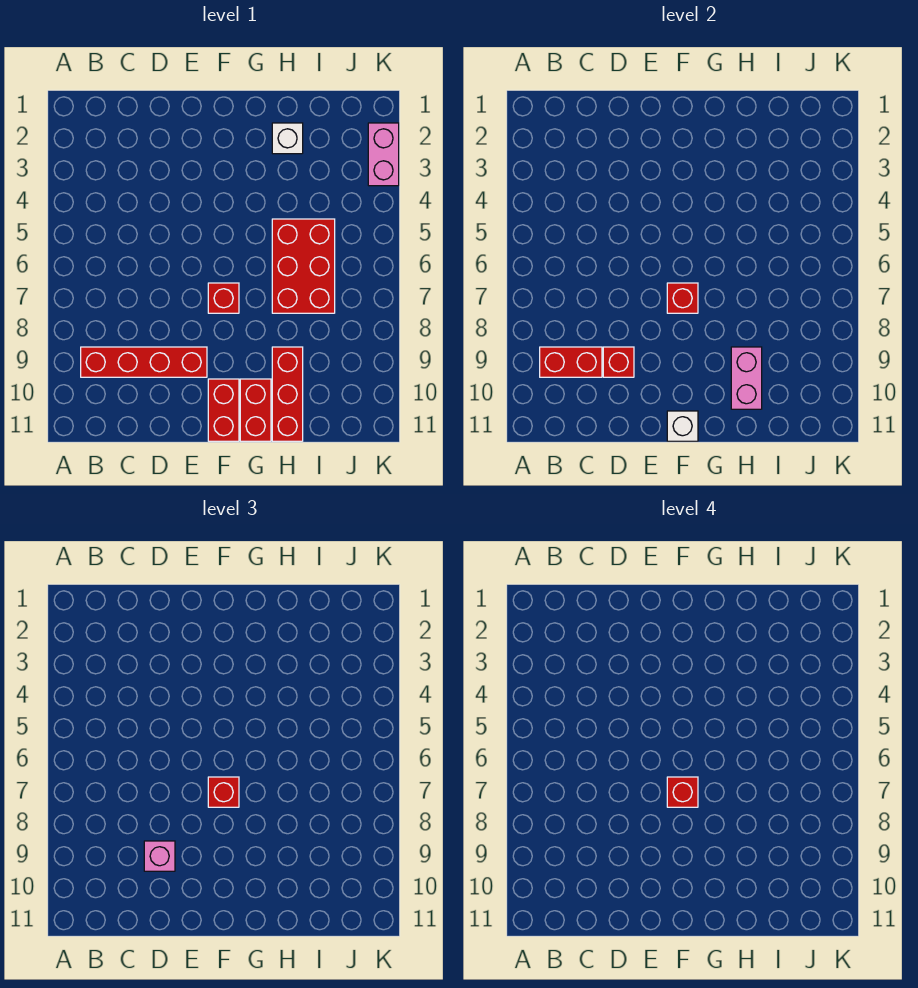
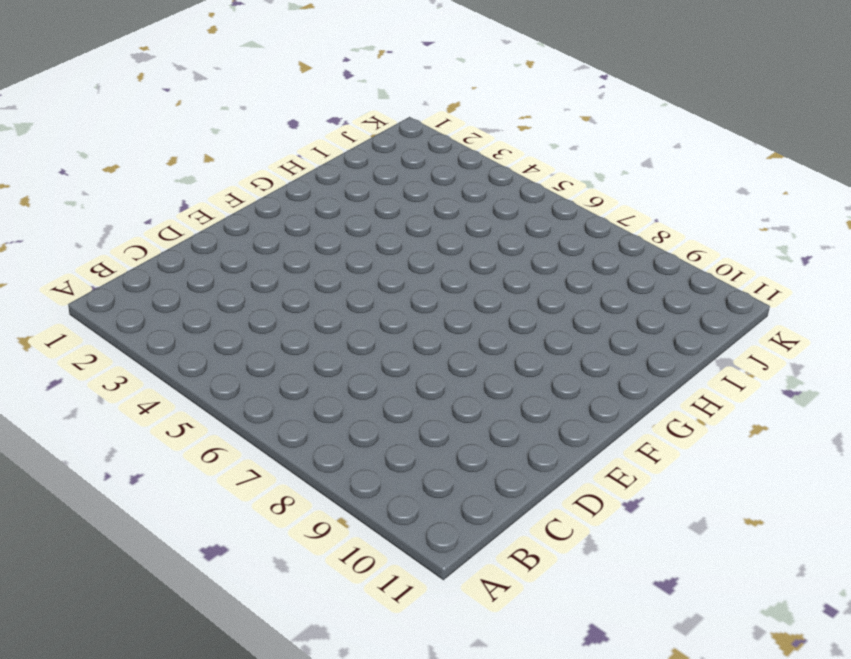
none -> red brick B9:E9 level 1
none -> red brick F7 level 1
none -> red brick F10:F11 level 1

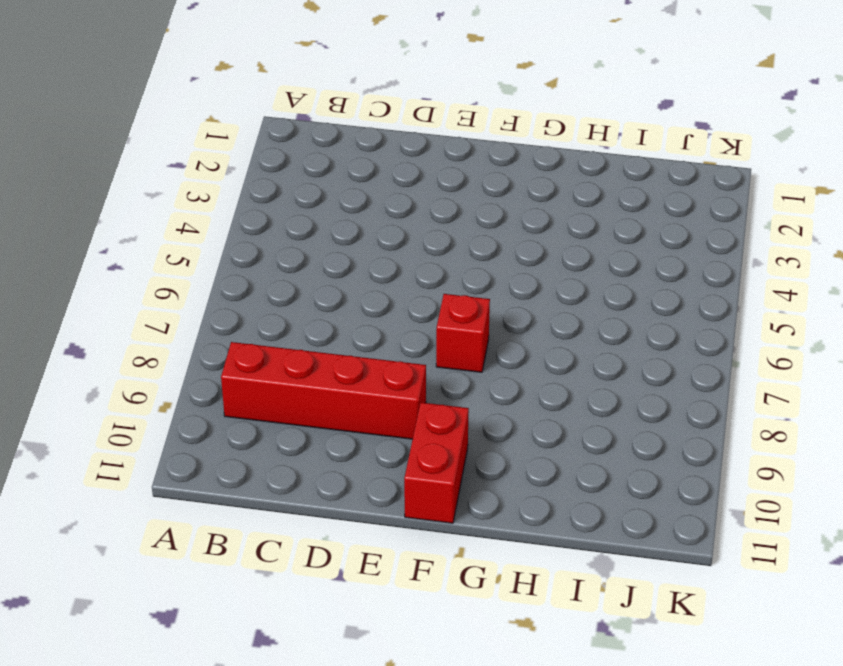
none -> red brick G10:G11 level 1
none -> white brick H2 level 1
none -> red brick H5:I7 level 1

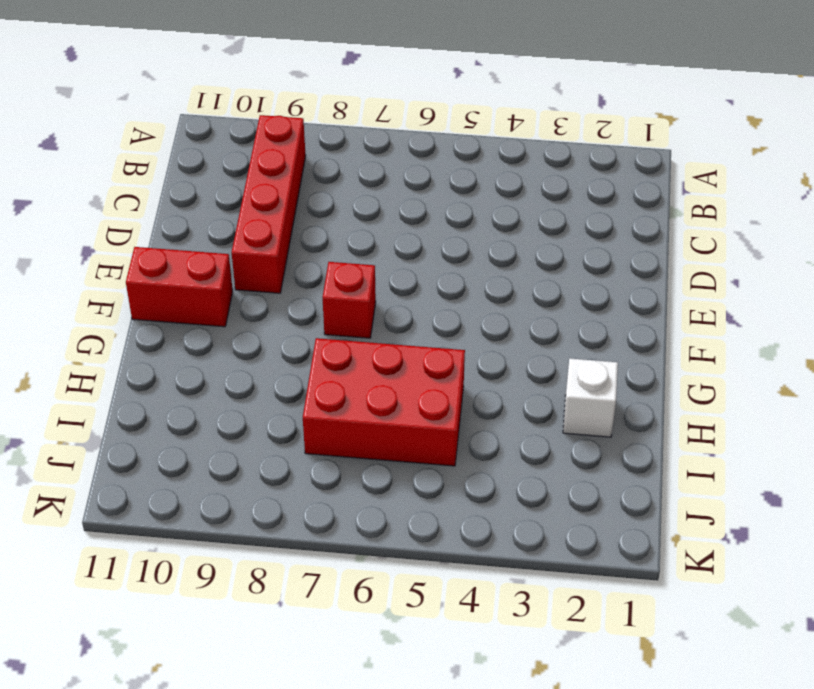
none -> red brick G10:G11 level 1
none -> red brick H9:H11 level 1
none -> pink brick K2:K3 level 1

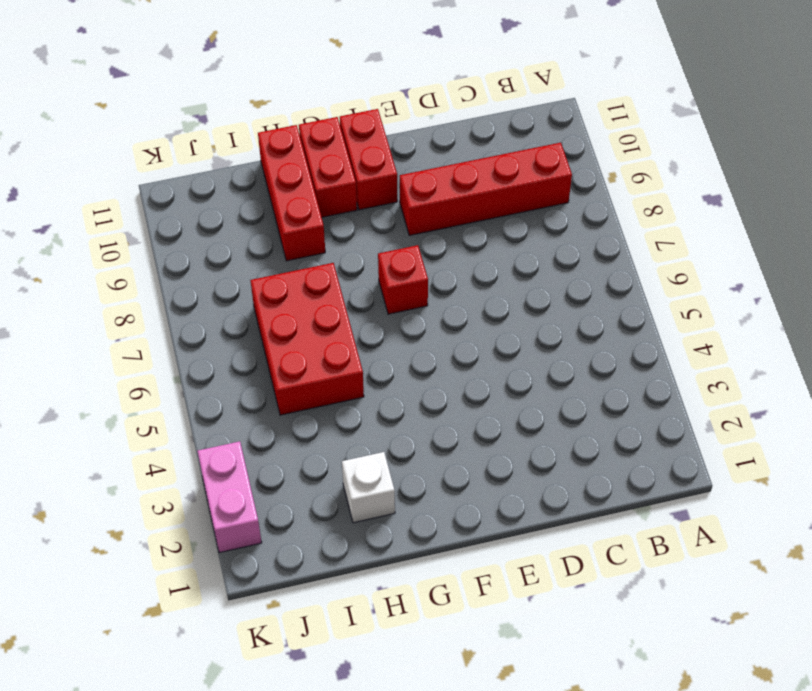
none -> red brick B9:C9 level 2
none -> red brick D9 level 2
none -> red brick F7 level 2

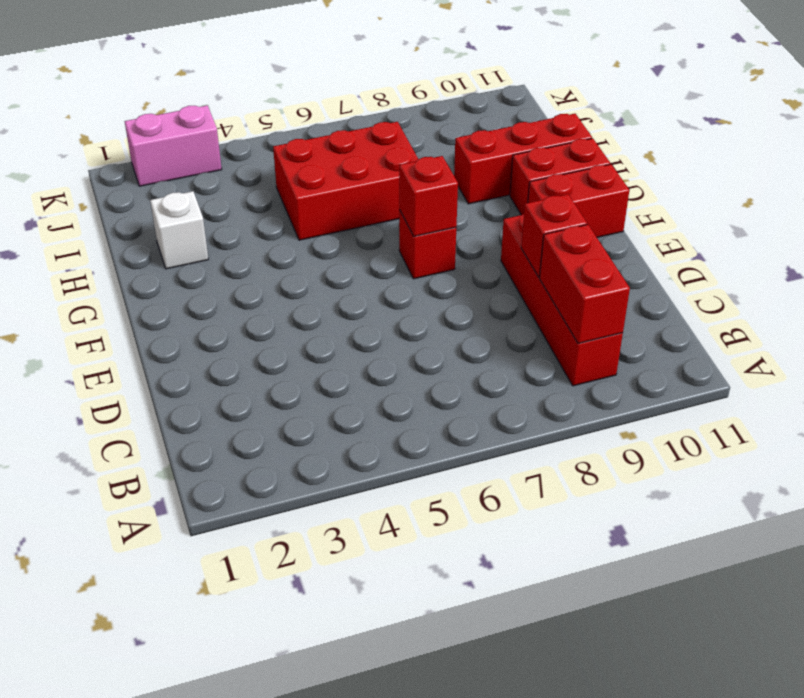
none -> white brick F11 level 2
none -> pink brick H9:H10 level 2
none -> pink brick D9 level 3

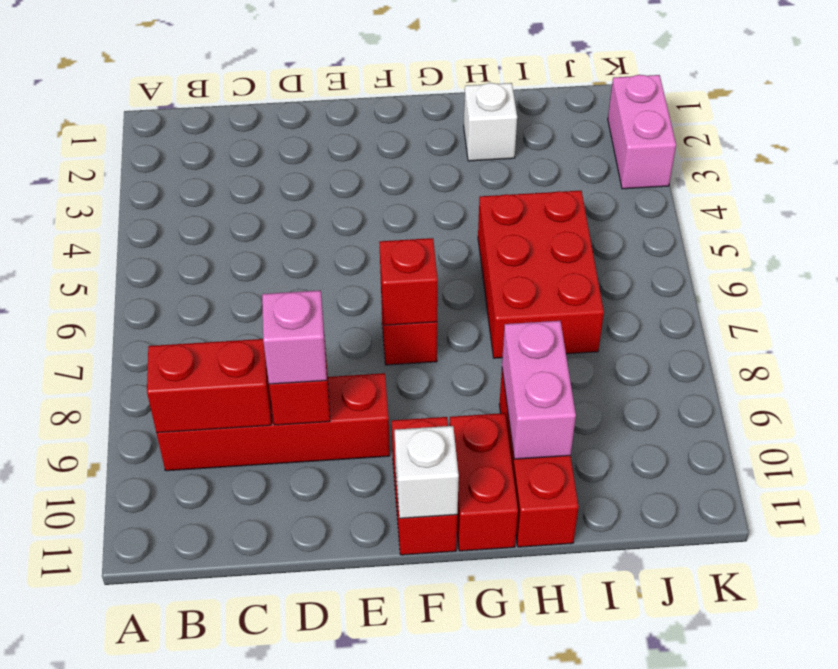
none -> red brick F7 level 3
none -> red brick F7 level 4

